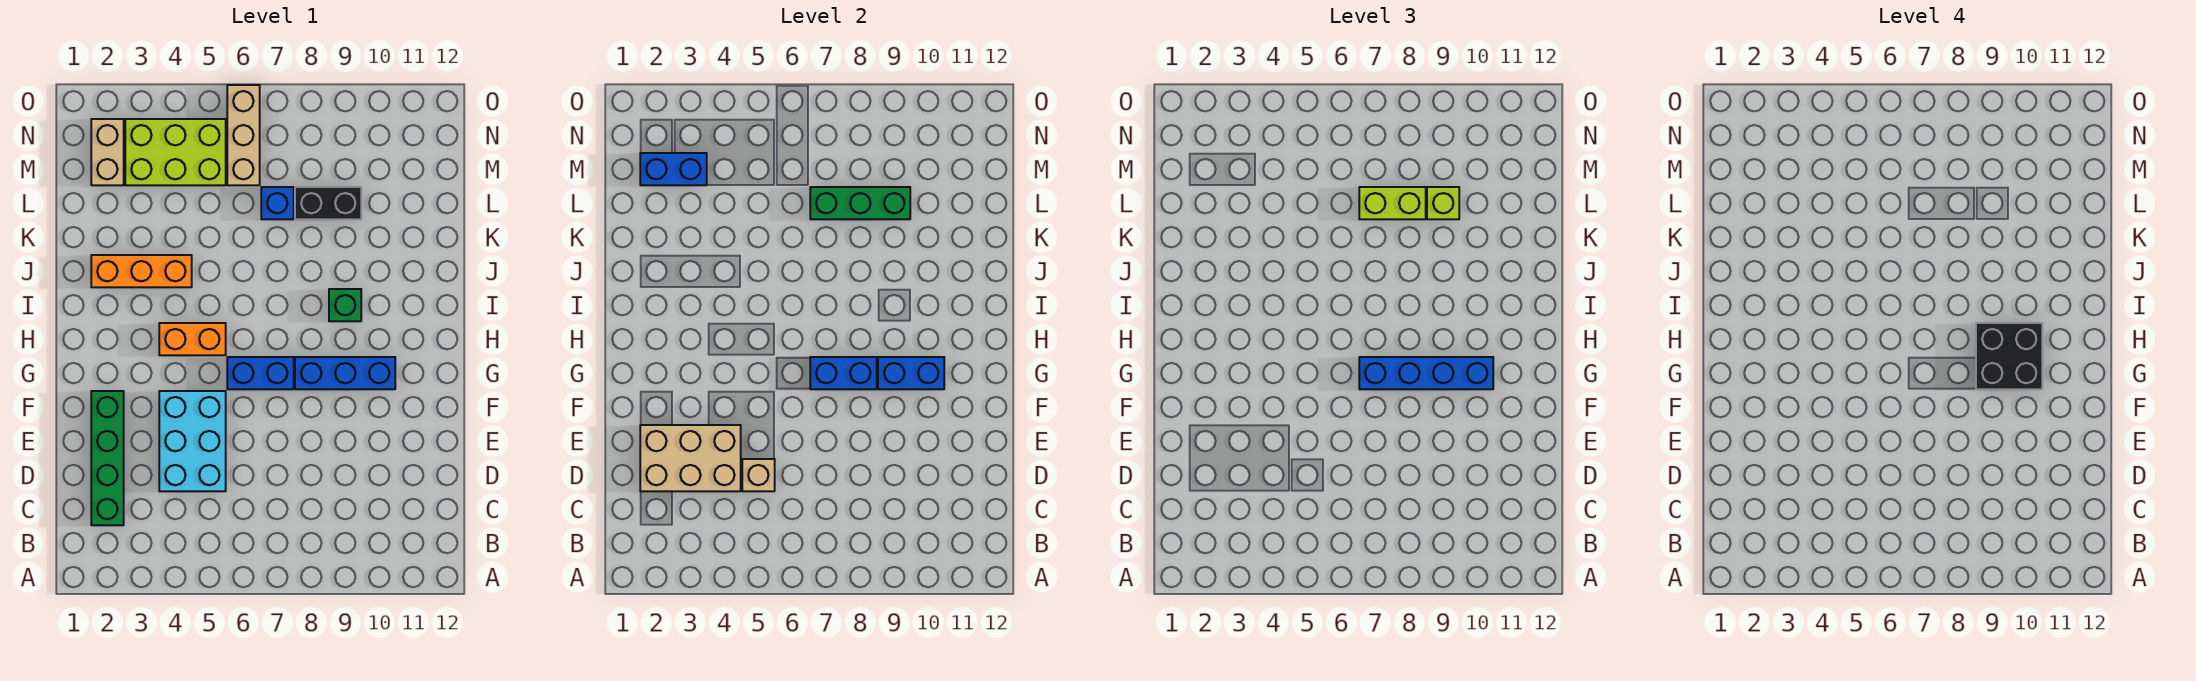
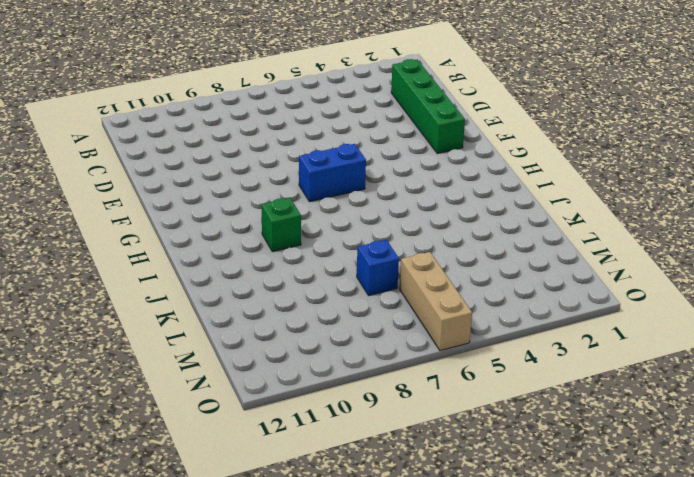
none -> cyan brick D4:F5 level 1
none -> blue brick G8:G10 level 1
none -> orange brick H4:H5 level 1

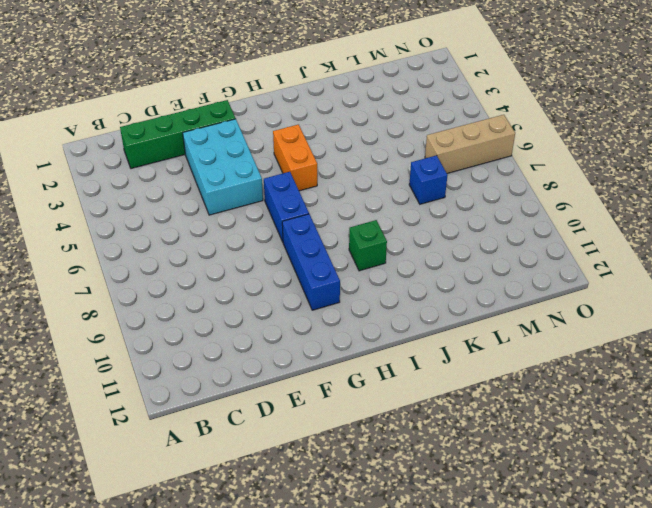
cyan brick E3:F5 level 1 -> cyan brick D4:F5 level 1
none -> orange brick J2:J4 level 1
none -> black brick L8:L9 level 1
none -> tan brick M2:N2 level 1

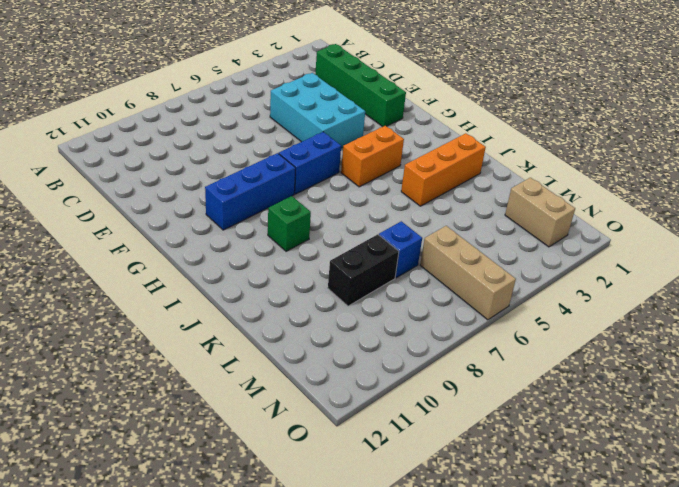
none -> lime brick M3:N5 level 1
none -> tan brick D2:E4 level 2
none -> tan brick D5 level 2

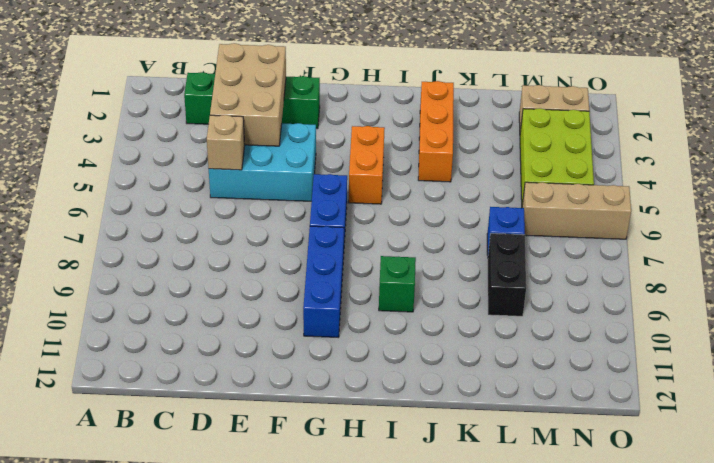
none -> blue brick G7:G8 level 2
none -> blue brick G9:G10 level 2
none -> green brick L7:L9 level 2

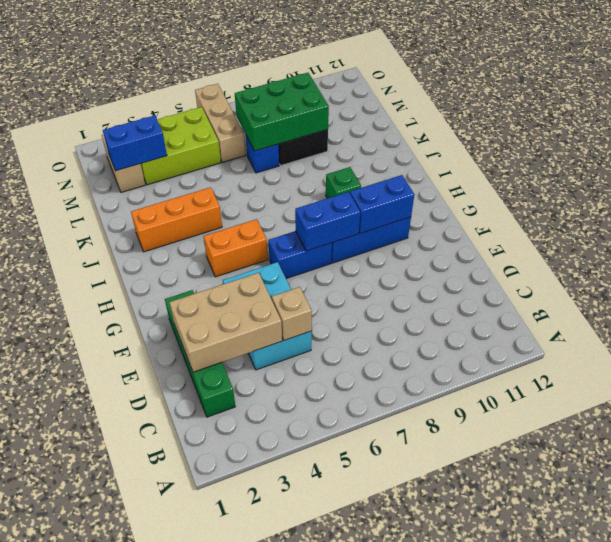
green brick L7:M9 level 2 -> green brick L7:L9 level 2
none -> blue brick G7:G10 level 3
none -> lime brick L7:L8 level 3
none -> lime brick L9 level 3

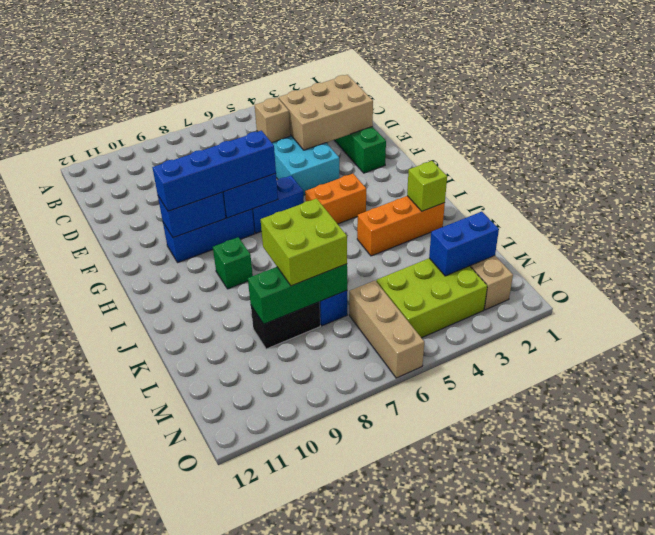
lime brick J2 level 2 -> lime brick L9 level 3
lime brick K7:L8 level 3 -> lime brick L7:L8 level 3
none -> black brick G9:H10 level 4

